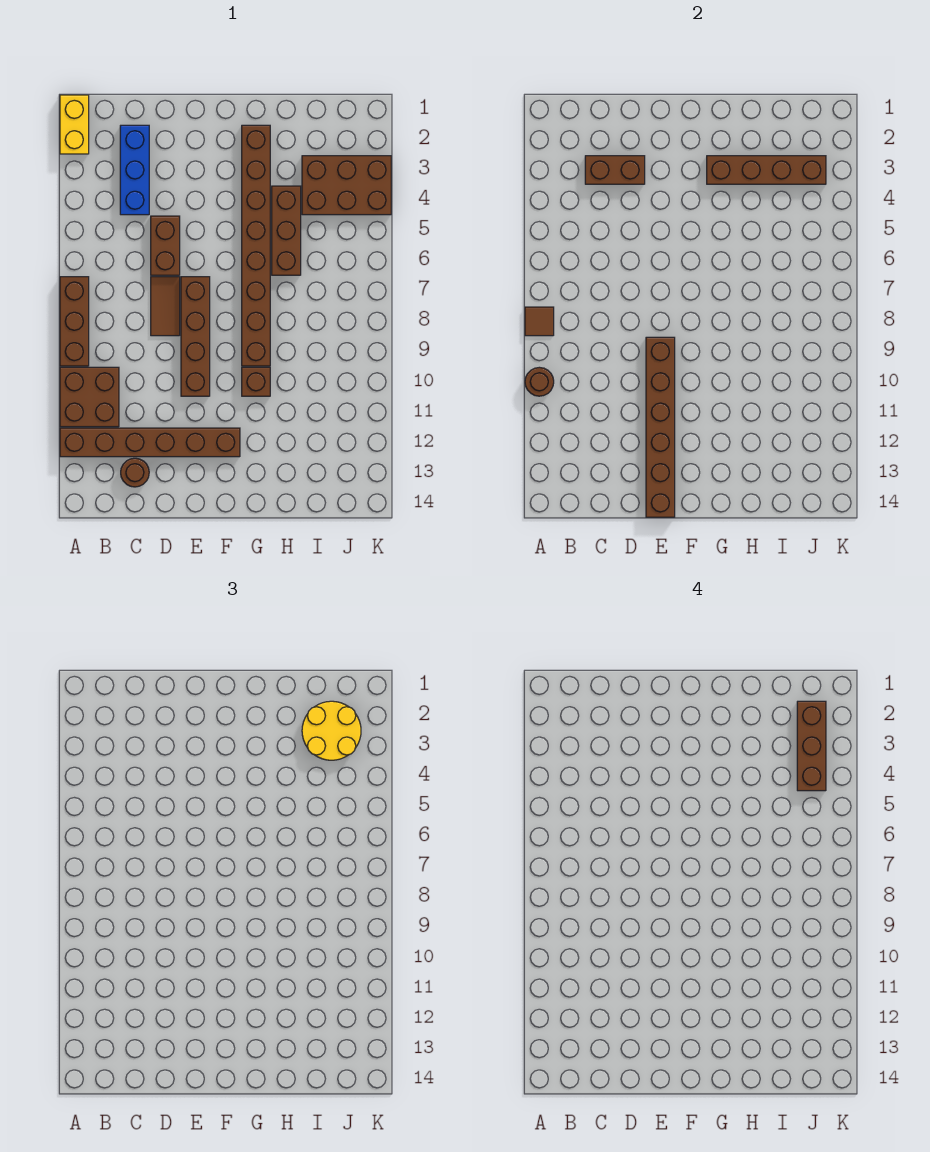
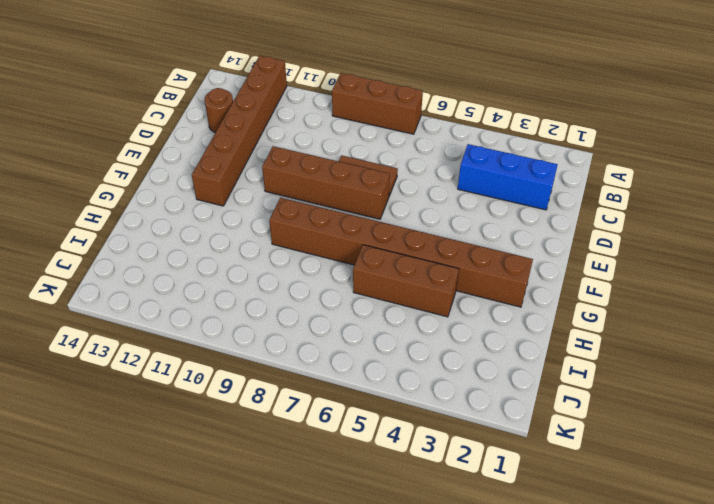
none -> yellow brick A1:A2 level 1
none -> brown brick A10:B11 level 1
none -> brown brick D5:D6 level 1

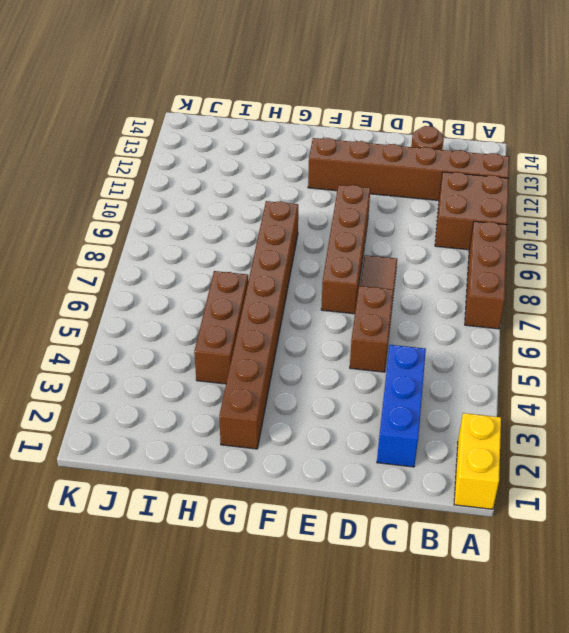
none -> brown brick G10 level 1
none -> brown brick I3:K4 level 1
none -> brown tile A8 level 2

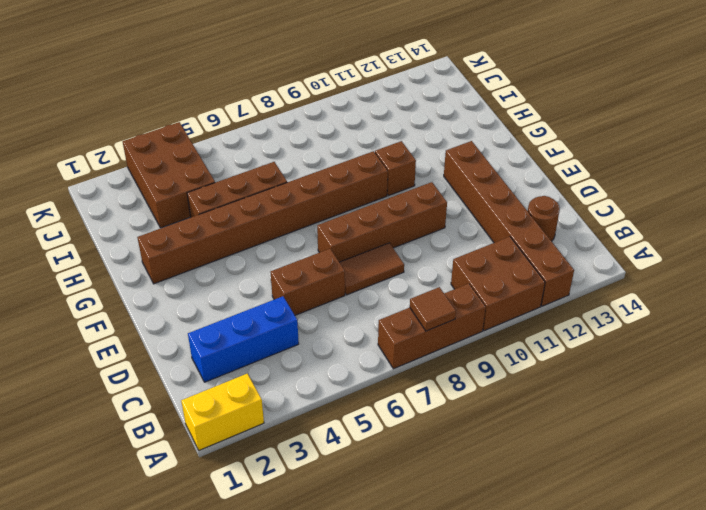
none -> brown round brick A10 level 2
none -> brown brick C3:D3 level 2
none -> brown brick E9:E14 level 2

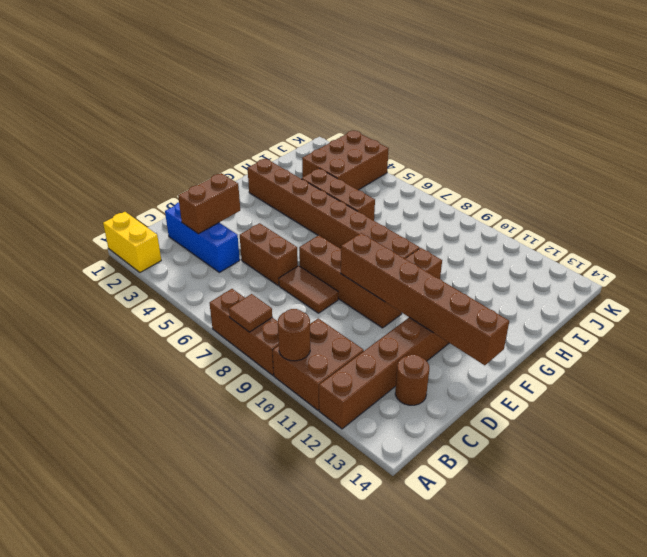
none -> brown brick G3:J3 level 2
none -> yellow round brick I2:J3 level 3
none -> brown brick J2:J4 level 4

